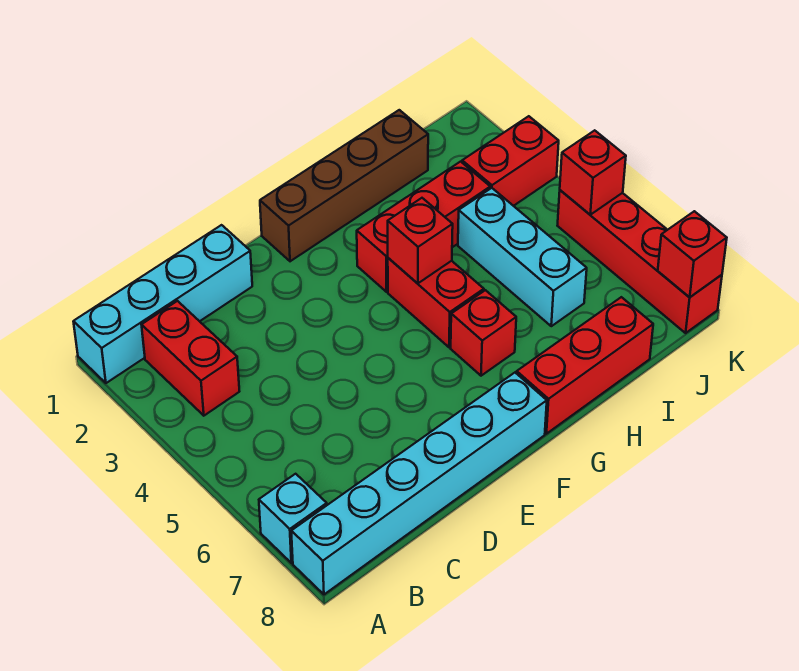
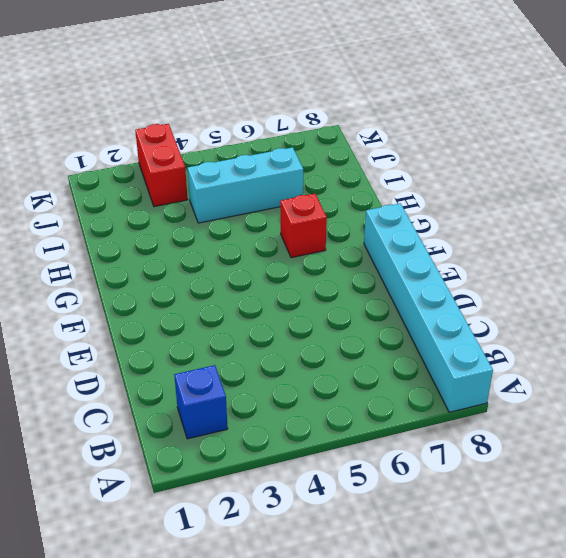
blue brick B2 level 1 -> red brick B2:B3 level 1
none -> cyan brick A1:D1 level 1
none -> cyan brick A7 level 1
none -> brown brick F1:I1 level 1

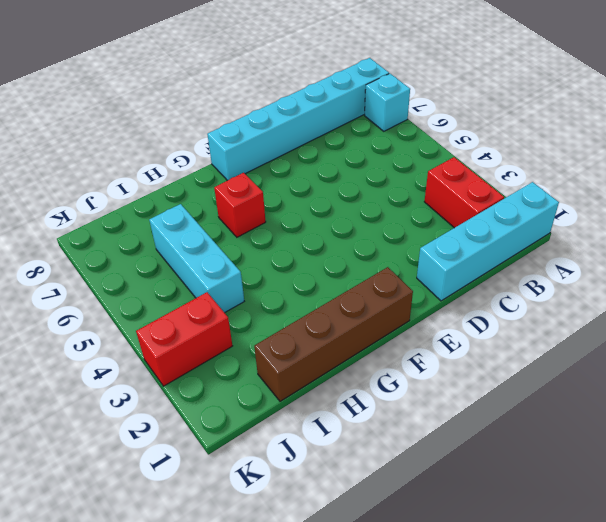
none -> red brick G3:I3 level 1
none -> red brick G4:G5 level 1
none -> red brick G8:I8 level 1

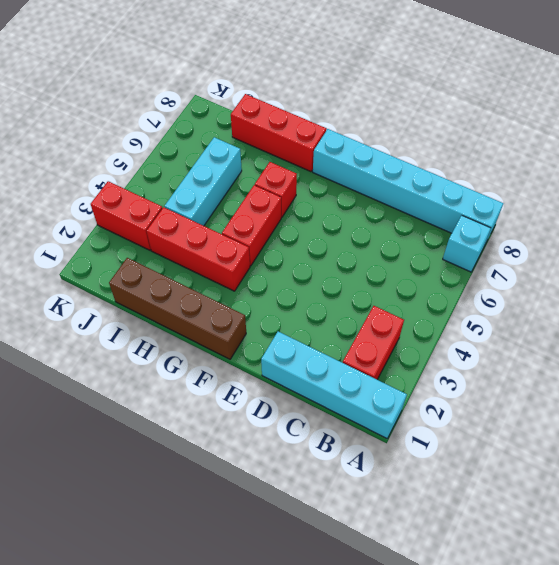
none -> red brick K5:K8 level 1
none -> red brick G4 level 2
none -> red brick K5 level 2

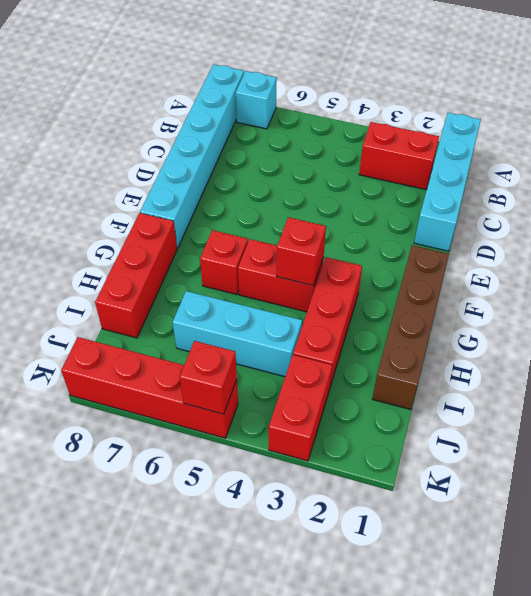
none -> red brick K8 level 2

